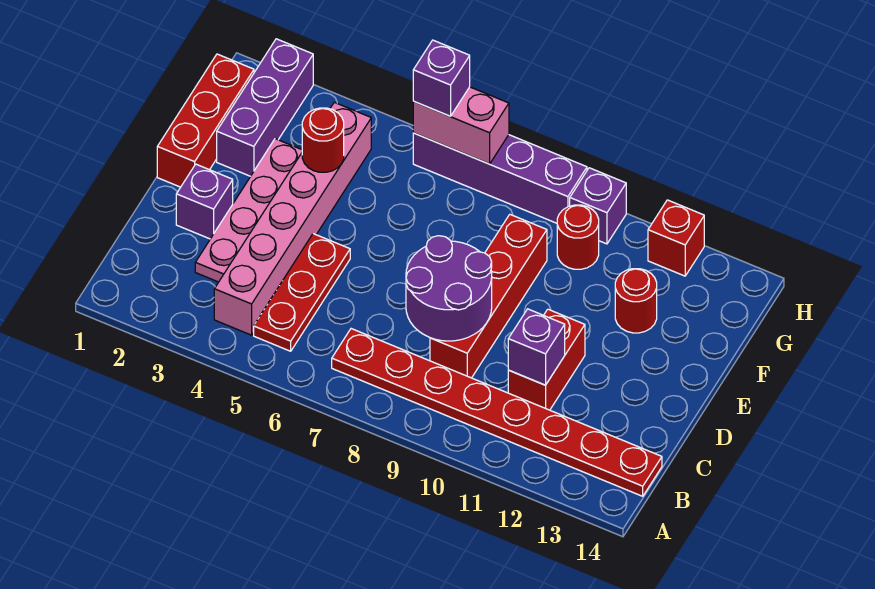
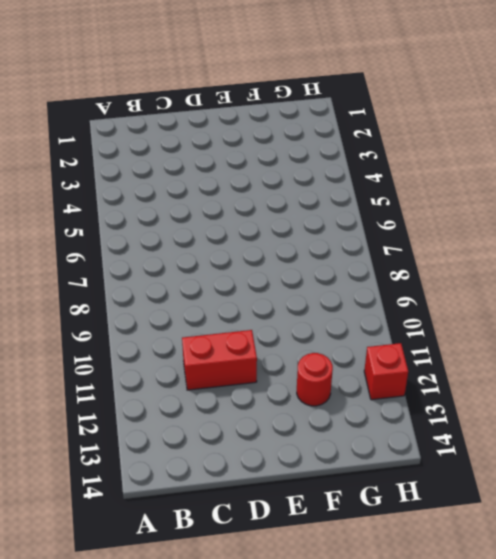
none -> pink brick B4:G4 level 1
none -> red plate B5:D5 level 1
none -> red plate B7:B14 level 1

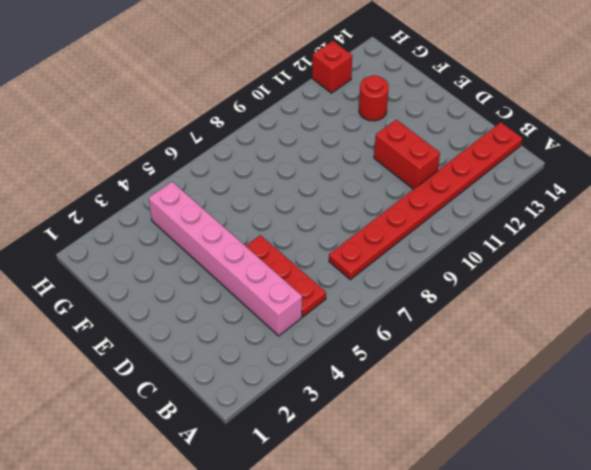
none -> pink plate C3:F3 level 1
none -> red brick C9:F9 level 1
none -> purple brick D2 level 1

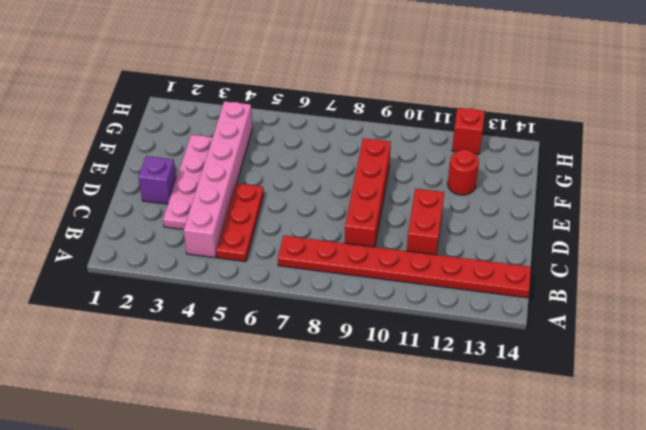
none -> red brick E1:G1 level 1
none -> purple brick F2:H2 level 1
none -> red round brick G10 level 1

